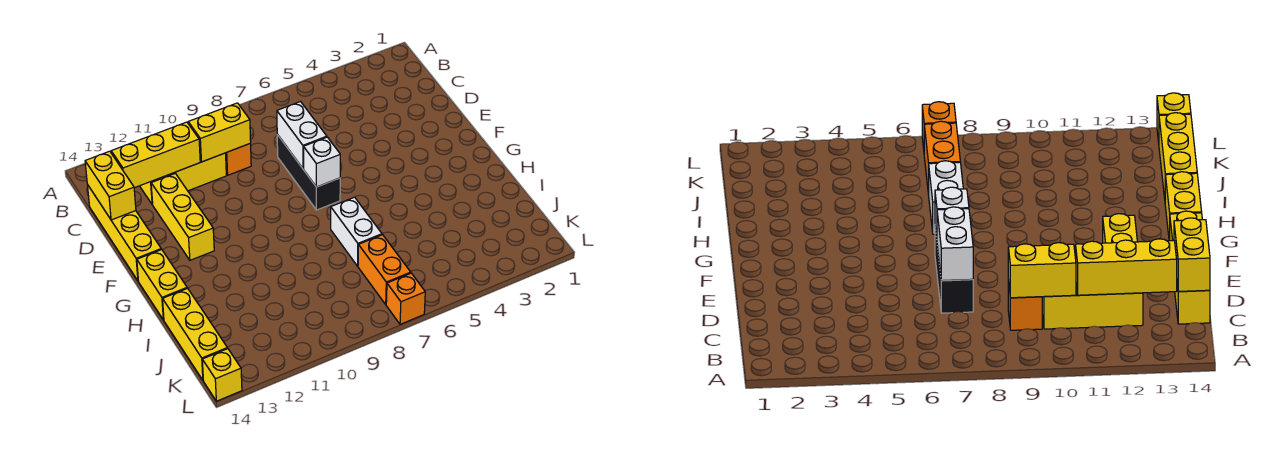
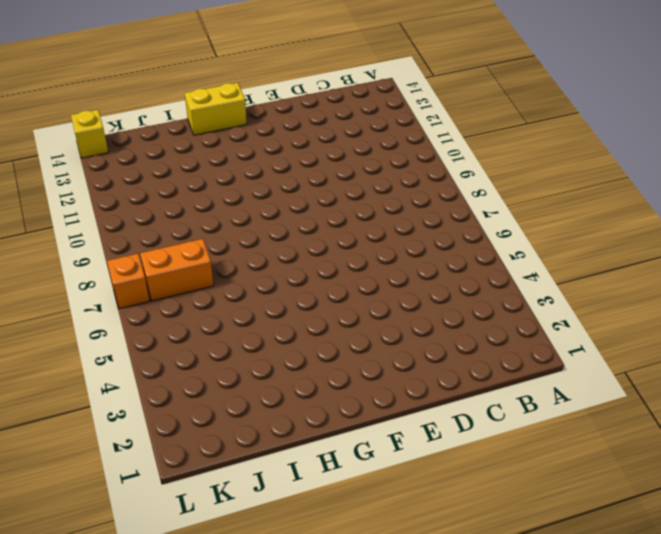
none -> orange brick C9 level 1
none -> yellow brick C10:C12 level 1
none -> yellow brick C14:F14 level 1

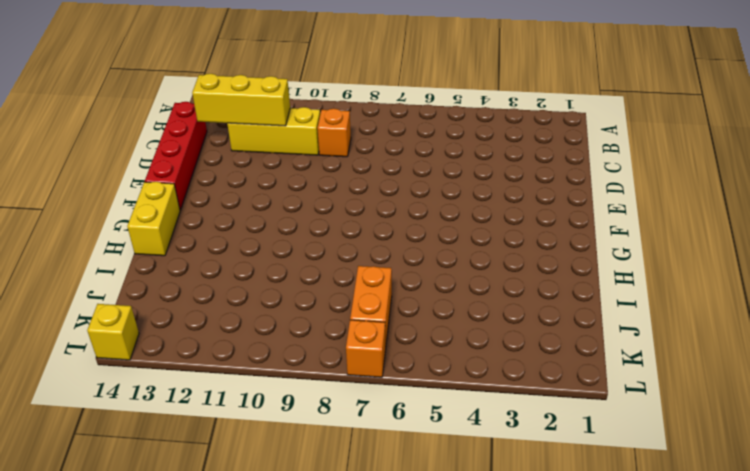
red brick C14:F14 level 1 -> yellow brick C14:F14 level 1
none -> black brick D7:F7 level 1
none -> yellow brick D12:F12 level 1
none -> white brick H7:I7 level 1

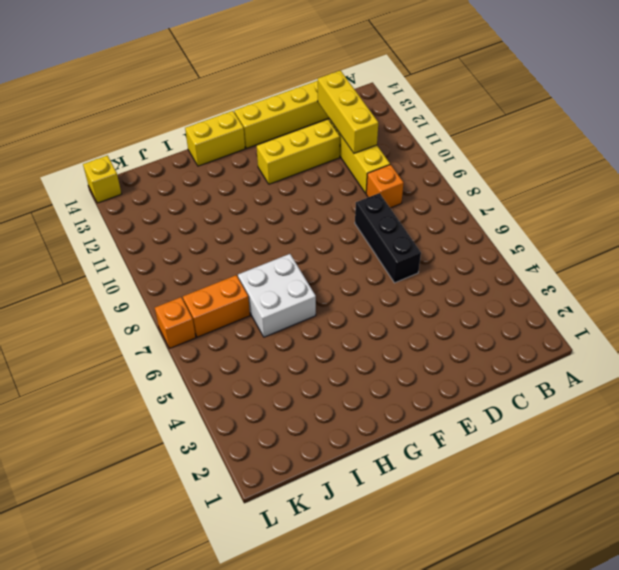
black brick D6:D8 level 1 -> black brick D7:F7 level 1
white brick H6:I7 level 1 -> white brick H7:I7 level 1
none -> yellow brick I14:K14 level 1
none -> yellow brick C9:C10 level 2
none -> yellow brick C14:D14 level 2

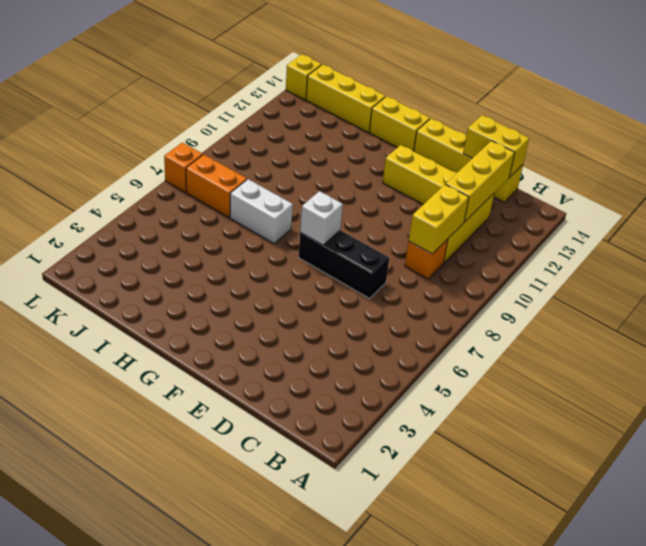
none -> white brick D7:E7 level 2

